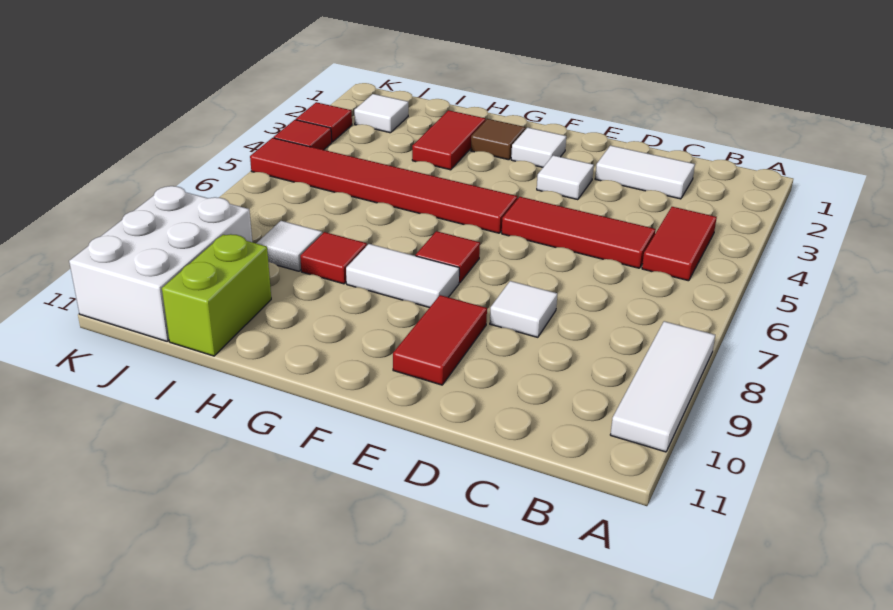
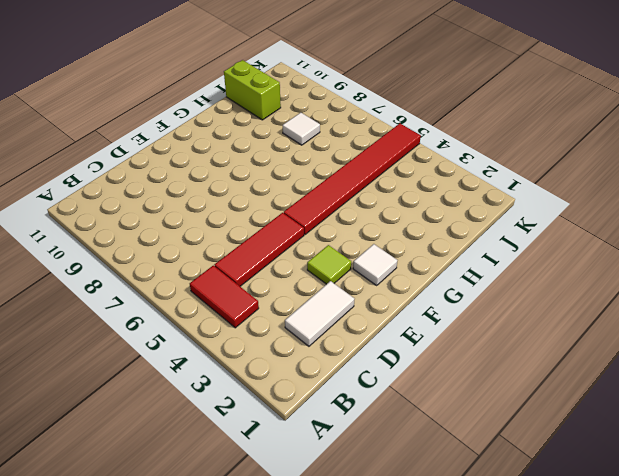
lime tile E3 level 1 -> white tile E3 level 1
none -> white tile A8:A10 level 1
none -> white tile D8 level 1
none -> red tile E9:E10 level 1

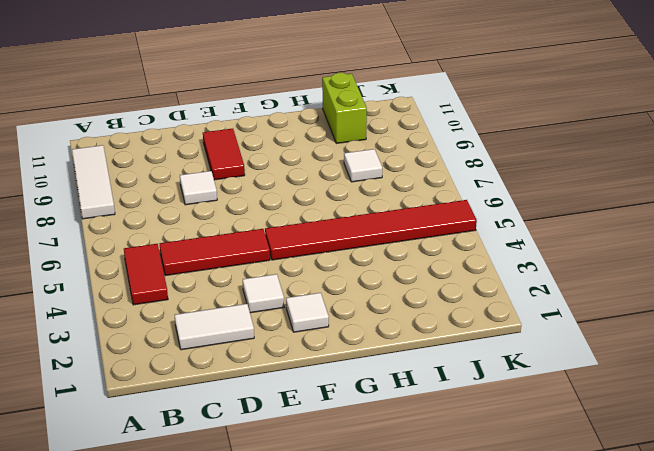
none -> red tile F7 level 1
none -> white tile F8:G8 level 1
none -> brown tile G2 level 1

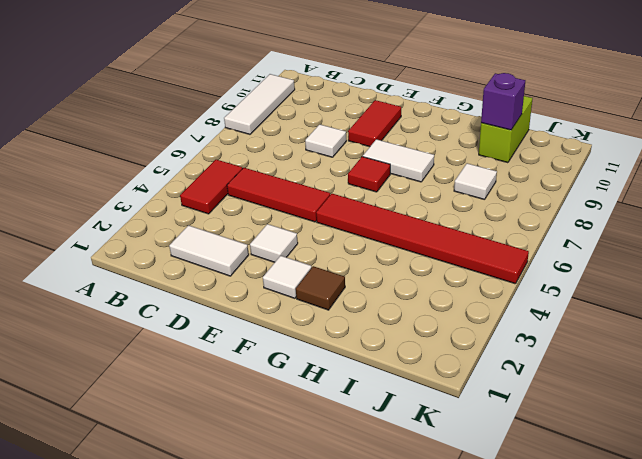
purple brick I10 level 2 -> none
none -> red tile H2:H3 level 1
none -> red tile H8 level 1
none -> white tile J2 level 1

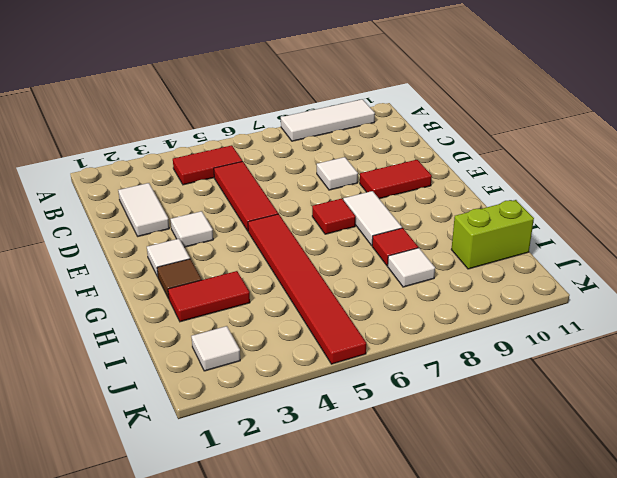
none -> white brick J9:K11 level 1
none -> red tile K3 level 1
none -> red tile K4 level 1

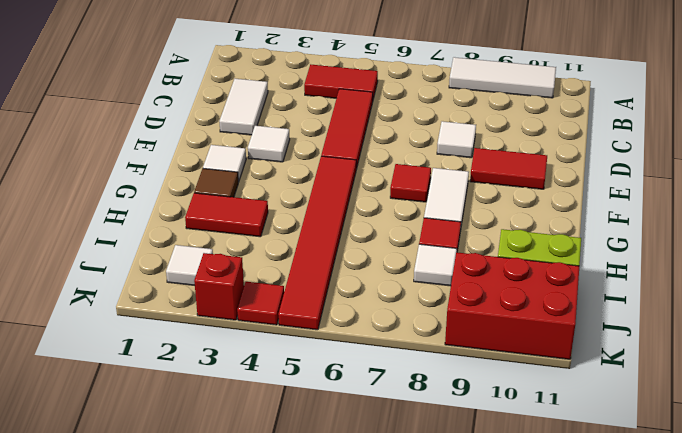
red brick J9:K11 level 1 -> white brick J9:K11 level 1
red brick K3 level 1 -> red tile K3 level 1

